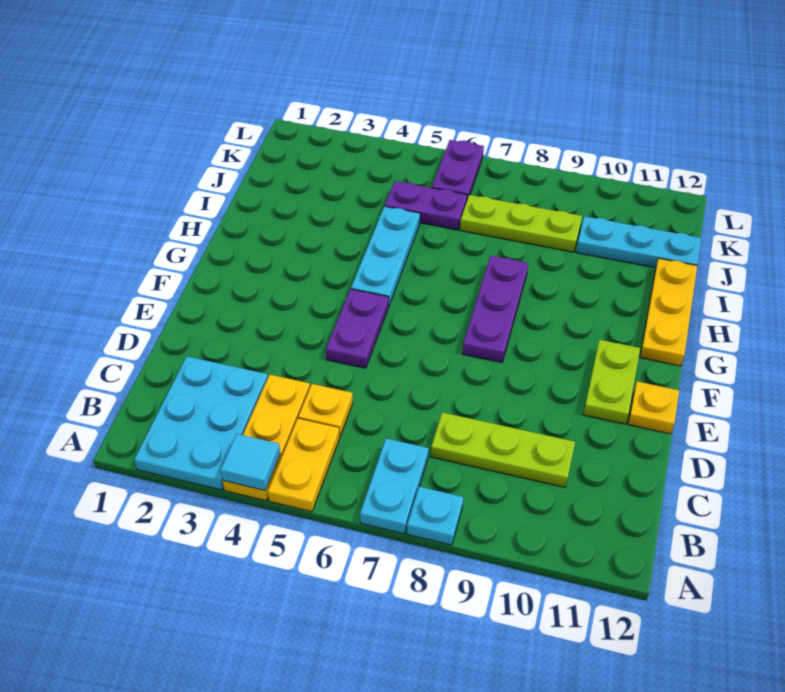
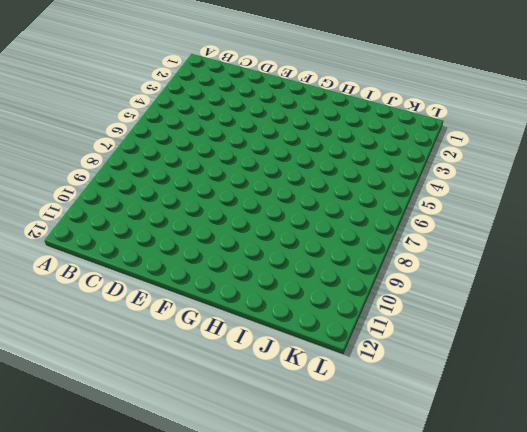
none -> cyan plate A2:C3 level 1
none -> yellow plate A4:C4 level 1
none -> yellow plate A5:B5 level 1

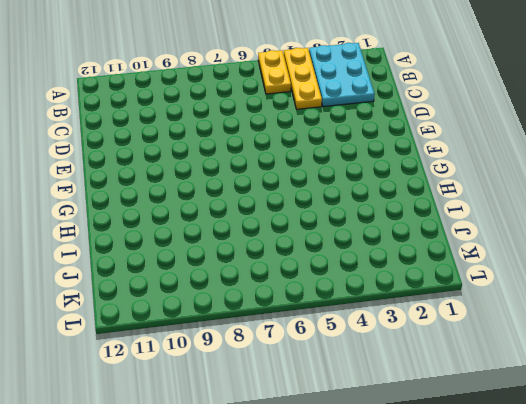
none -> cyan plate A7:B7 level 1
none -> cyan plate A8 level 1
none -> yellow plate C5 level 1

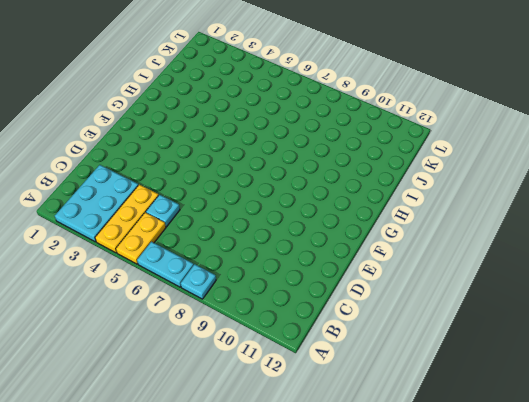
cyan plate A6:A7 level 1 -> cyan plate A7:B7 level 1
cyan plate C5 level 1 -> yellow plate C5 level 1
none -> lime plate C8:C10 level 1
none -> purple plate E5:F5 level 1
none -> lime plate E11:F11 level 1

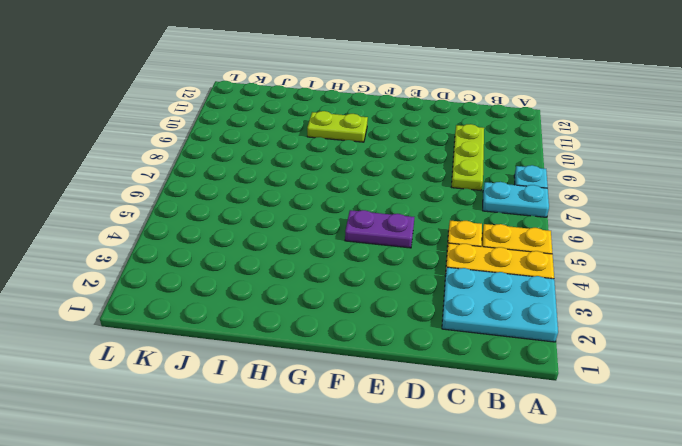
lime plate G10:H10 level 1 -> lime plate E11:F11 level 1
none -> yellow plate E12 level 1
none -> purple plate F8:H8 level 1
none -> cyan plate G5:I5 level 1

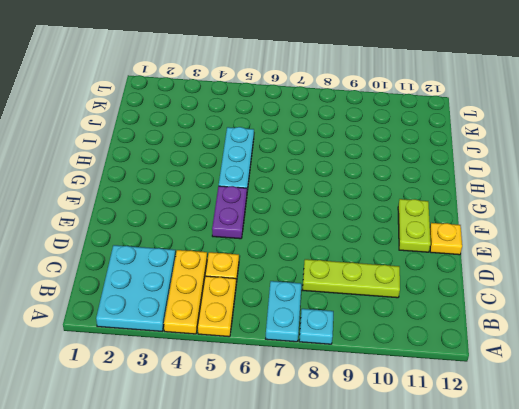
none -> purple plate F8:H8 level 1
none -> yellow plate G12:I12 level 1
none -> purple plate J5:J6 level 1

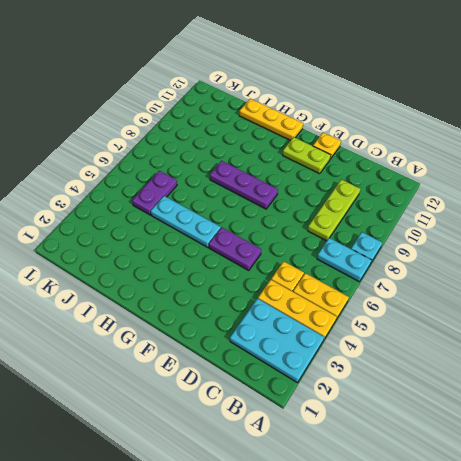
none -> lime plate J7:J9 level 1
none -> cyan plate J10:J12 level 1
none -> purple plate K6:L6 level 1

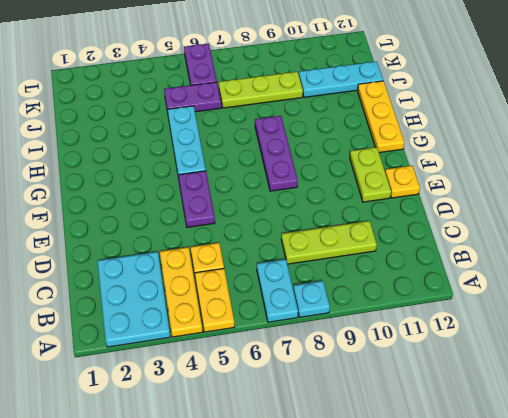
none -> cyan tile A4 level 2

